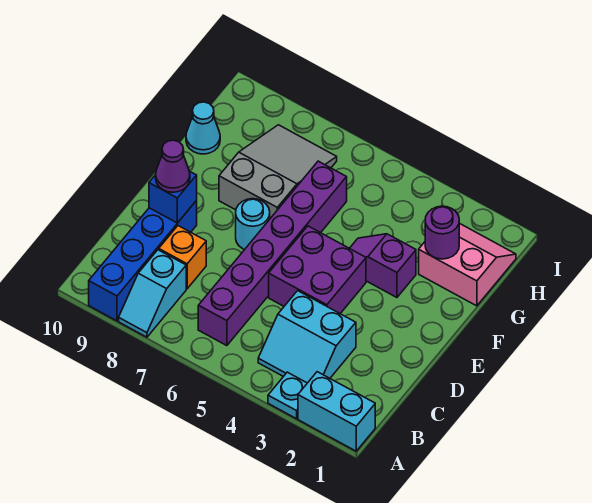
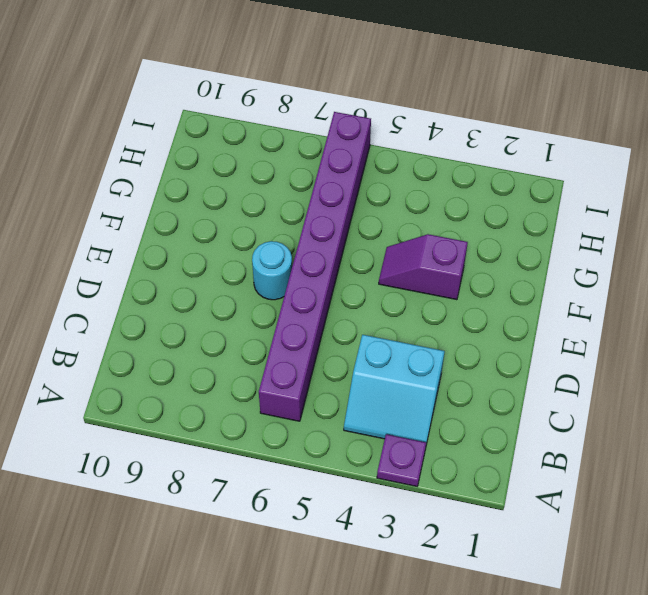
purple plate A3 level 1 -> cyan plate A3 level 1
purple brick B6:I6 level 1 -> purple brick B6:G6 level 1
none -> cyan brick A1:A2 level 1
none -> cyan slope A8:B8 level 1 top B
none -> blue brick A9:D9 level 1

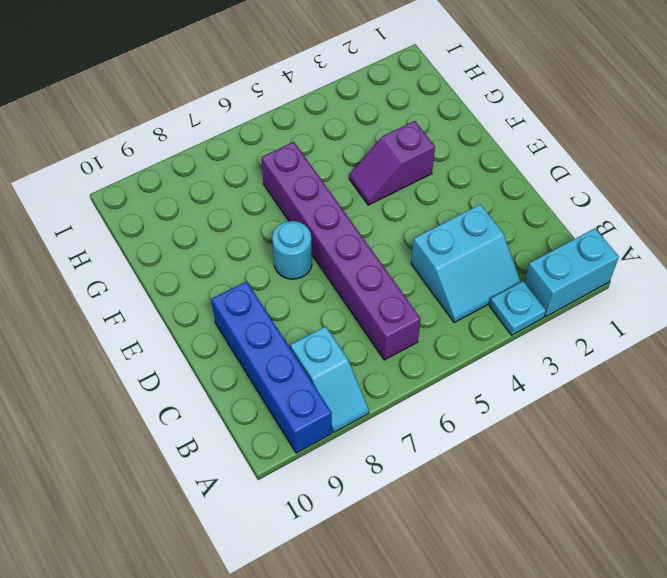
none -> orange brick C8 level 1
none -> purple brick D4:E5 level 1
none -> grey slope F7:H8 level 1 top F

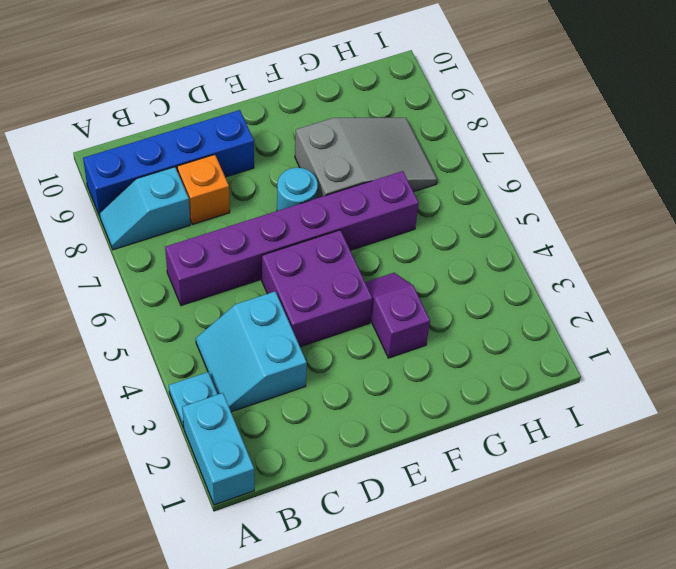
none -> pink slope G1:H2 level 1 top G
none -> cyan cone G10 level 1
none -> blue brick D9 level 2

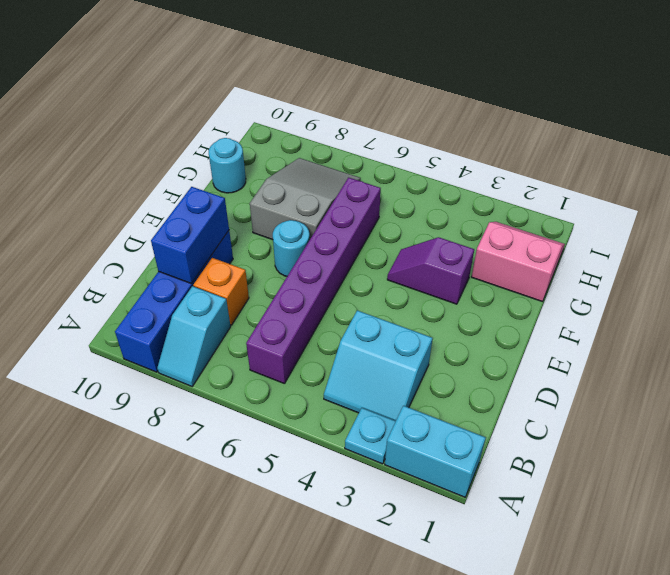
blue brick C9:D9 level 2 -> blue brick D9 level 2
cyan round brick G10 level 1 -> cyan cone G10 level 1
none -> purple brick D4:E5 level 1
none -> purple round brick G2 level 2
none -> purple cone D9 level 3

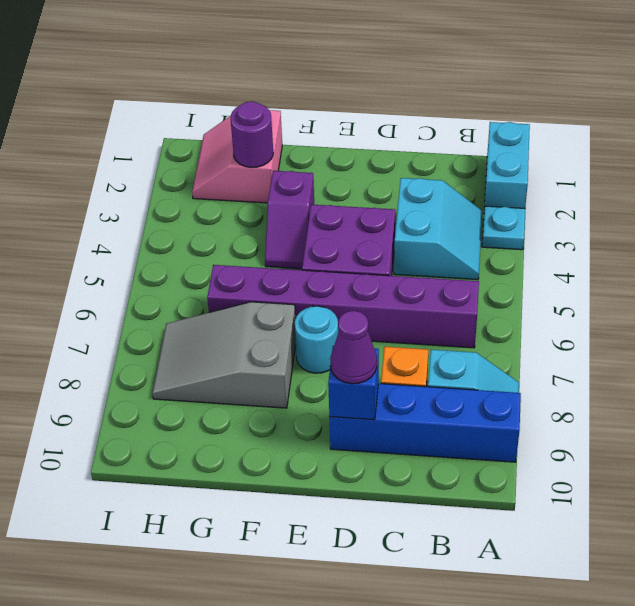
none -> cyan cone G10 level 1

